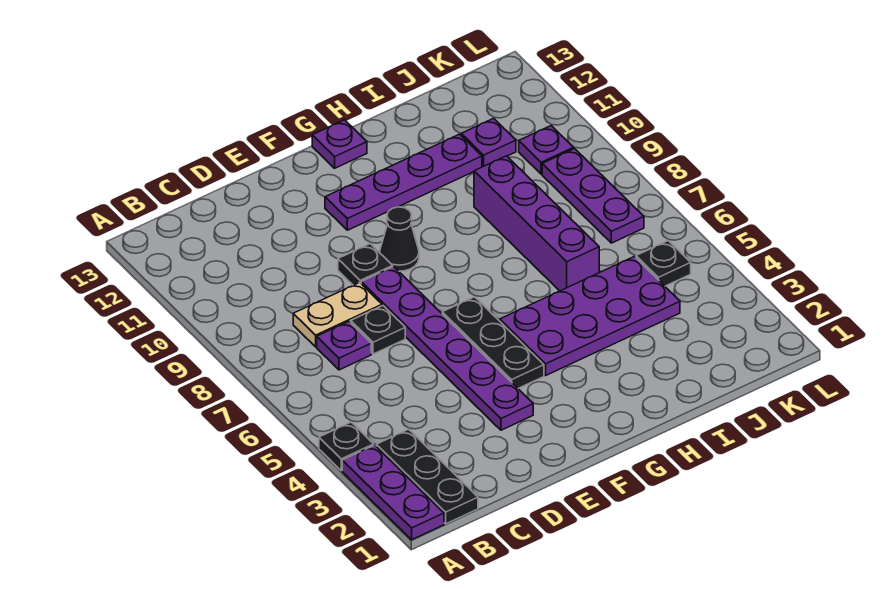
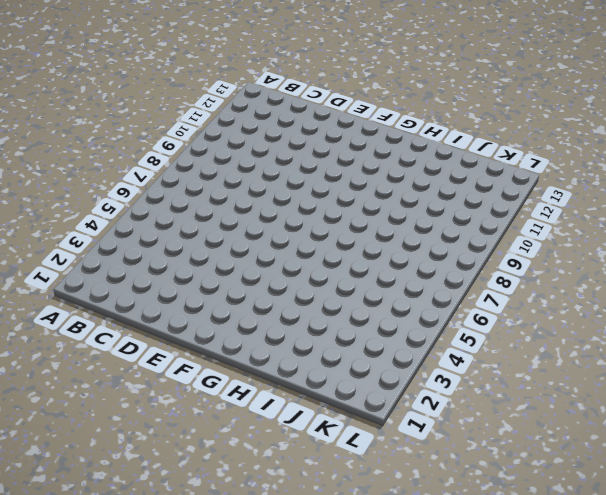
none -> purple plate A1:A3 level 1
none -> black plate A4 level 1
none -> black plate B1:B3 level 1

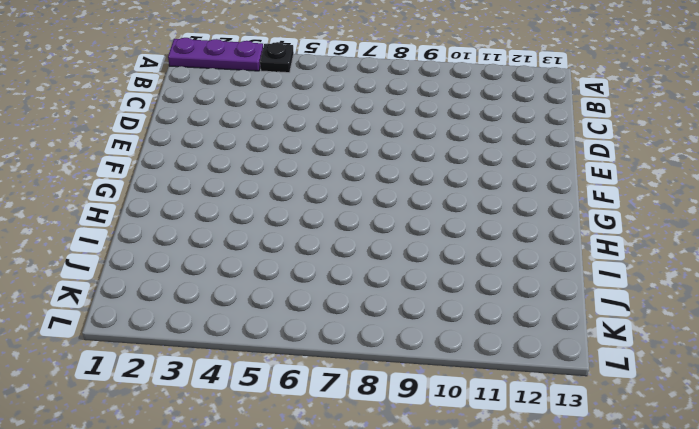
none -> black plate B1:B3 level 1
none -> purple plate C7 level 1
none -> tan plate C8:D8 level 1

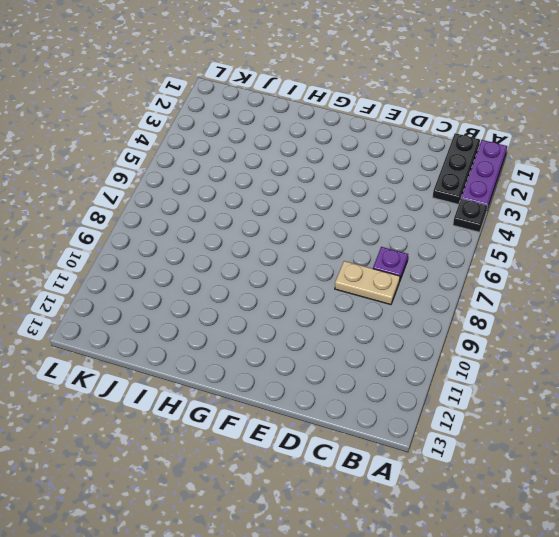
none -> black plate D7 level 1
none -> purple plate E3:E8 level 1
none -> black plate E9 level 1

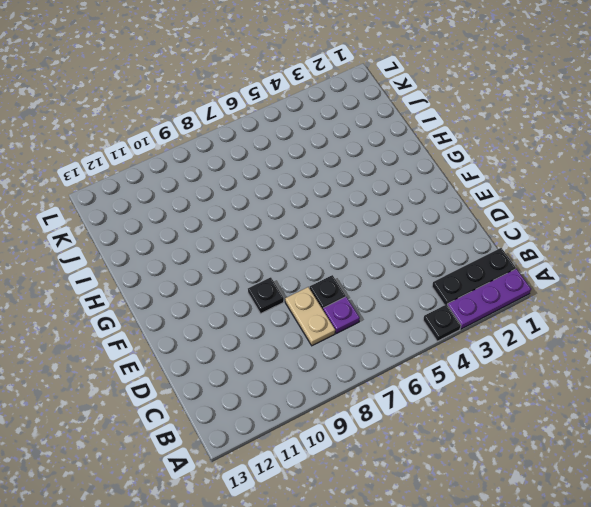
none -> purple plate E3:E8 level 1
none -> black plate F4:F6 level 1
none -> black cone F9 level 1

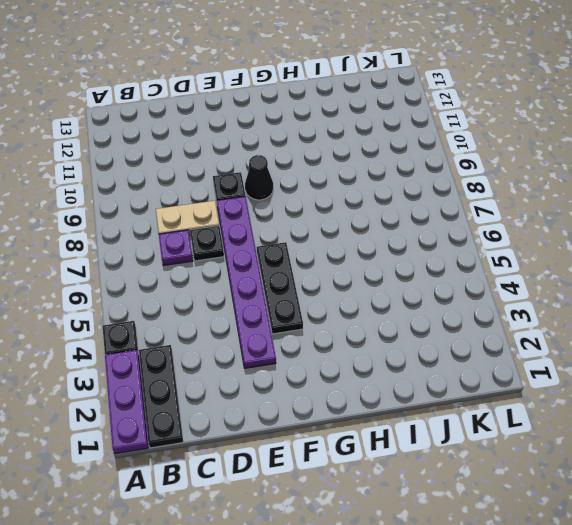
none -> purple plate F11:I11 level 1
none -> purple plate G4:J5 level 1
none -> purple plate G13 level 1

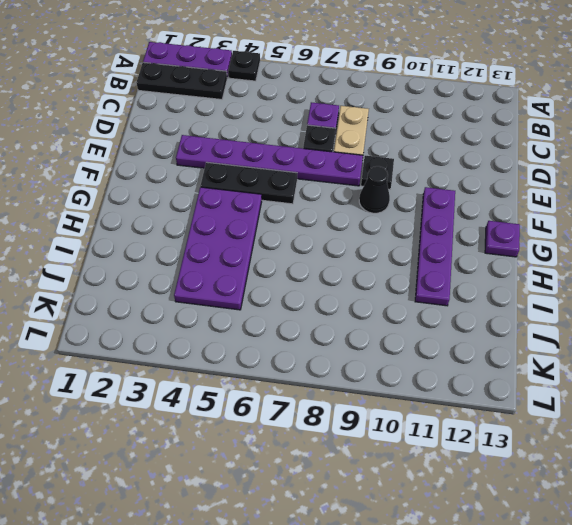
none -> purple brick I6:I9 level 1
none -> purple plate J11 level 1
none -> black plate K5 level 1

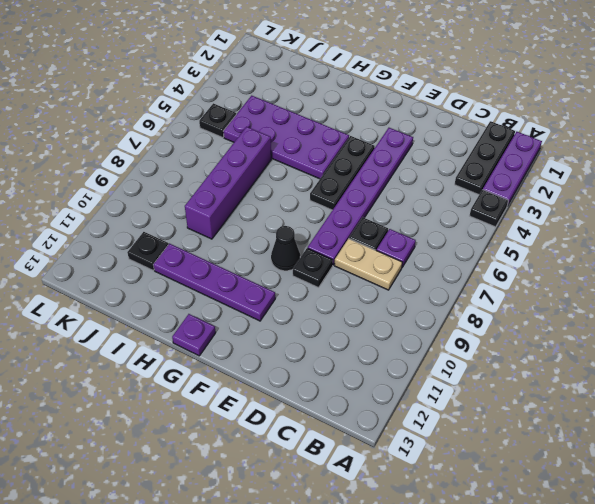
black plate J11 level 1 -> purple plate J11 level 1
none -> purple plate K7:K9 level 1
none -> purple plate K10 level 1

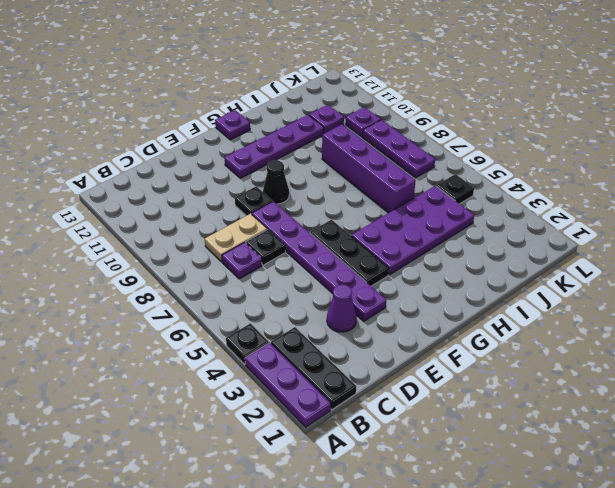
purple cone D3 level 1 -> none

